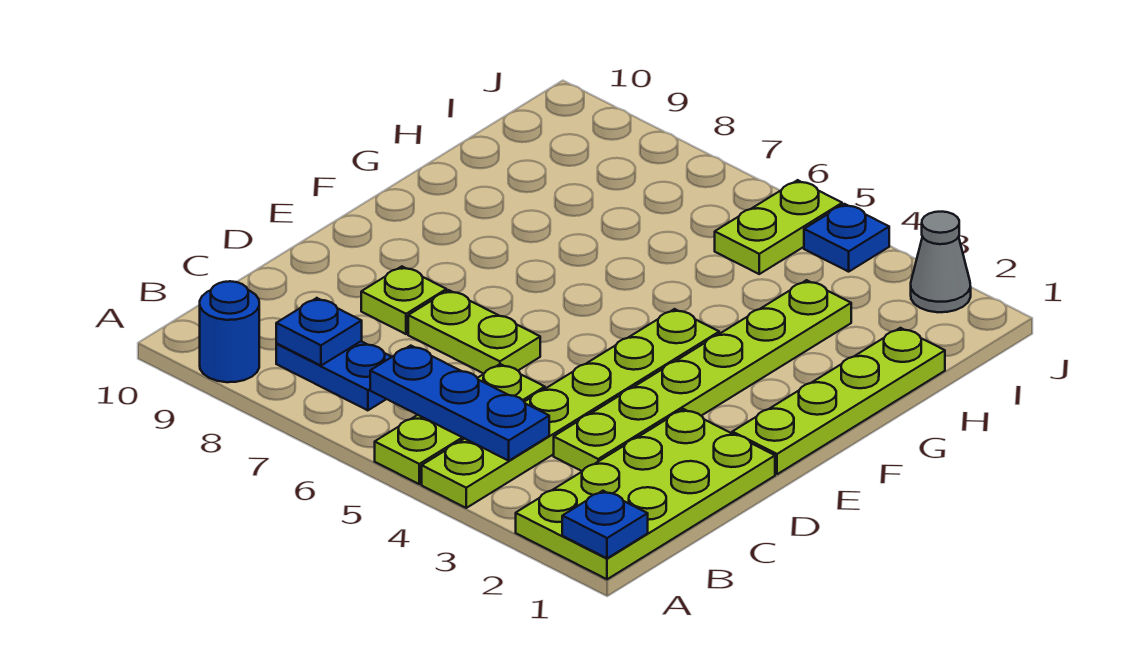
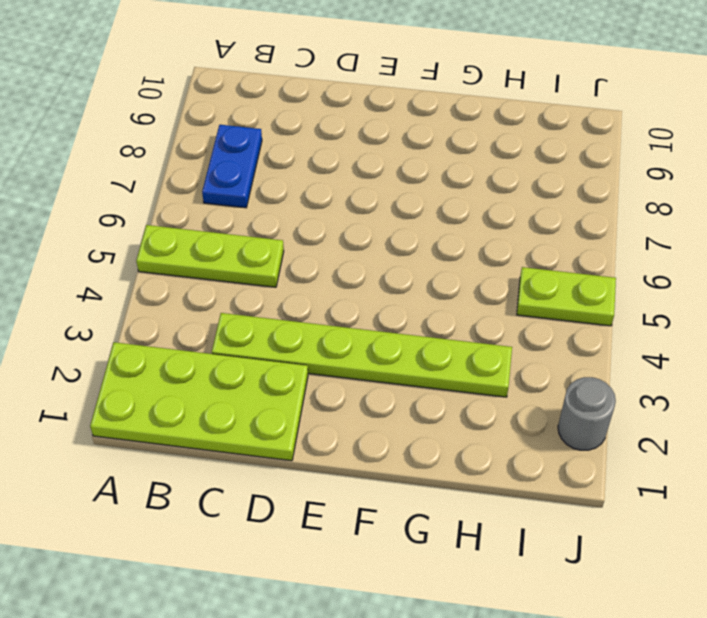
grey round brick J2 level 1 -> grey cone J2 level 1
none -> lime plate A4:F4 level 1
none -> blue round brick A9 level 1
none -> lime plate D6:D7 level 1

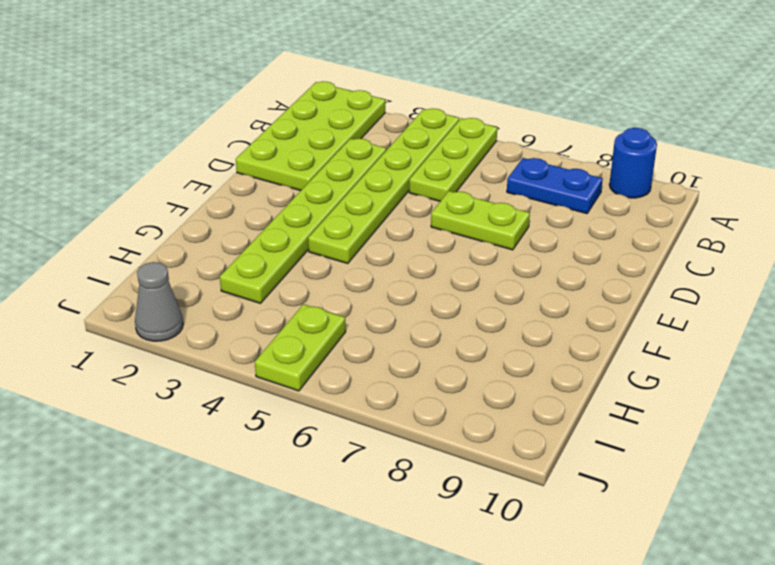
none -> lime plate D8 level 1
none -> lime plate E1:H1 level 1
none -> blue plate J4 level 1

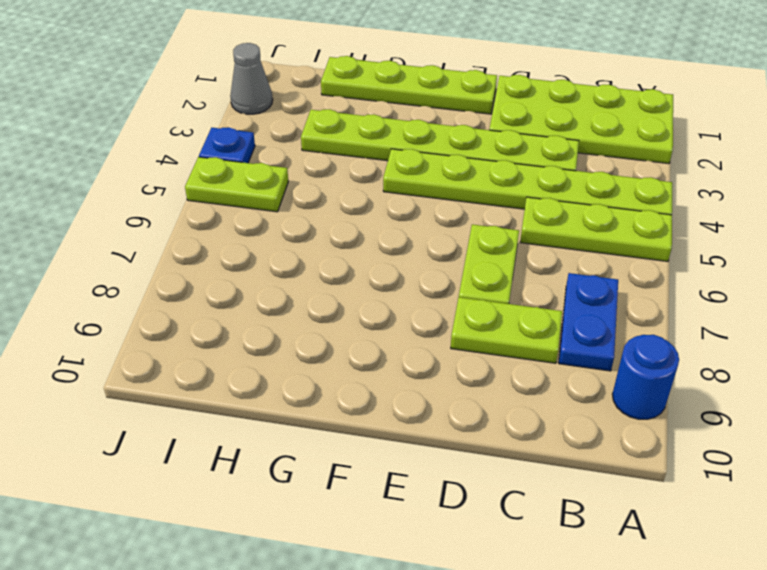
lime plate C8:D8 level 1 -> lime plate D8 level 1
none -> blue plate A1 level 2
none -> blue plate B4:B6 level 2
none -> blue plate B8 level 2

